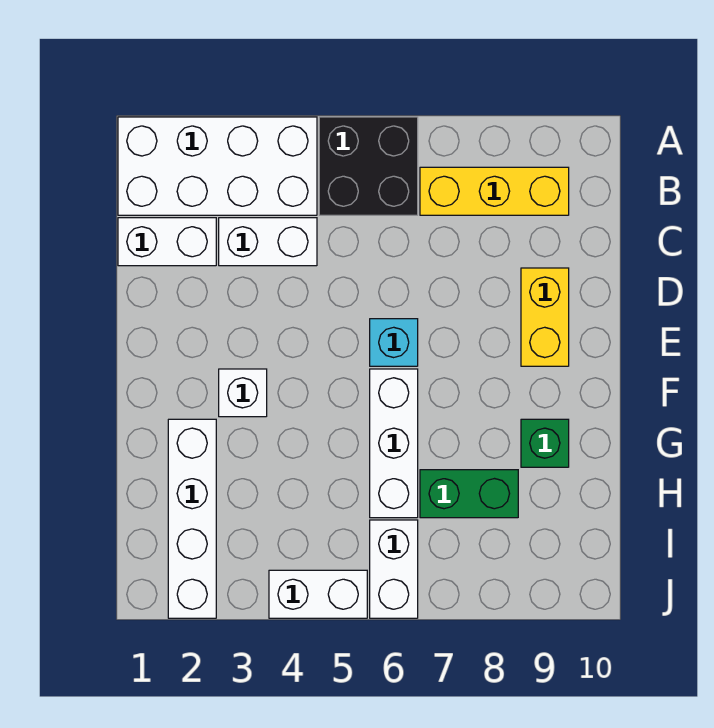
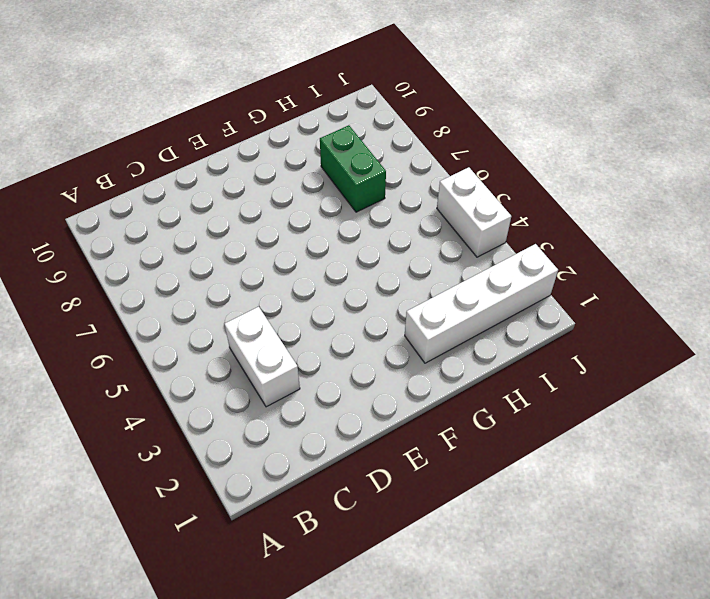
none -> white brick A1:B4 level 1
none -> black brick A5:B6 level 1
none -> yellow brick B7:B9 level 1

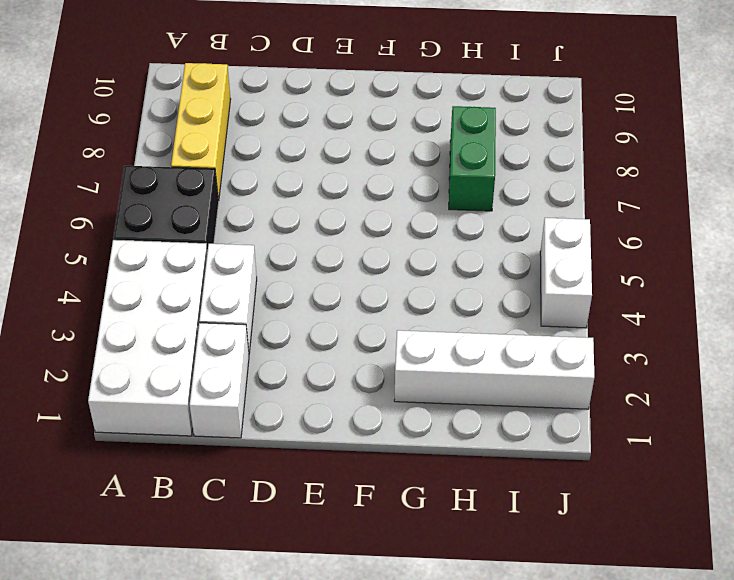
none -> yellow brick D9:E9 level 1
none -> cyan brick E6 level 1
none -> white brick F3 level 1

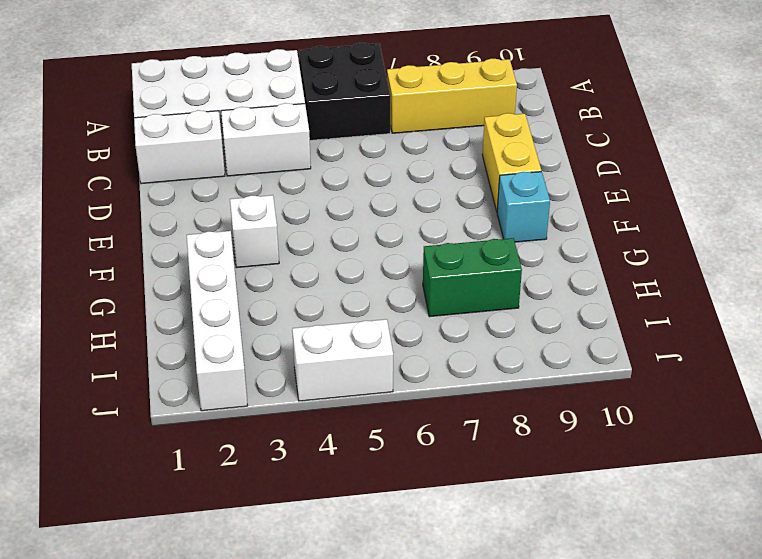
cyan brick F9 level 1 -> cyan brick E6 level 1
none -> white brick F6:H6 level 1
none -> green brick G9 level 1
none -> white brick I6:J6 level 1

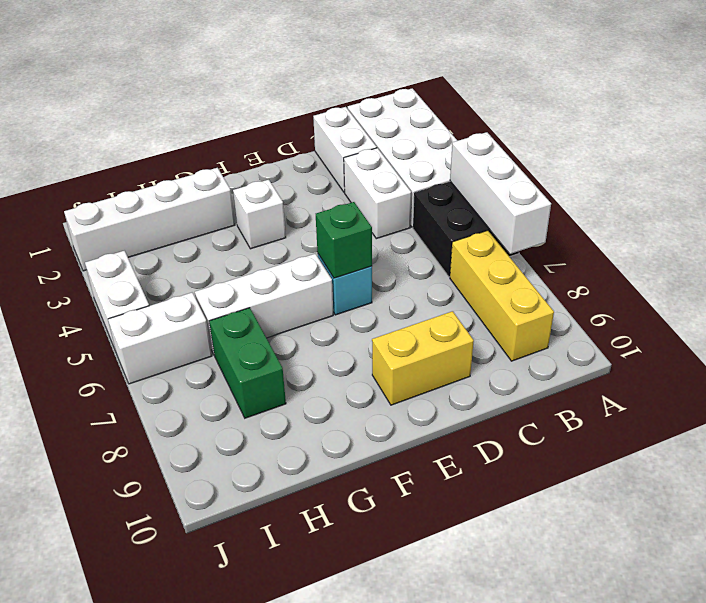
white brick A5:A7 level 2 -> none
green brick E6 level 2 -> green brick G9 level 1

